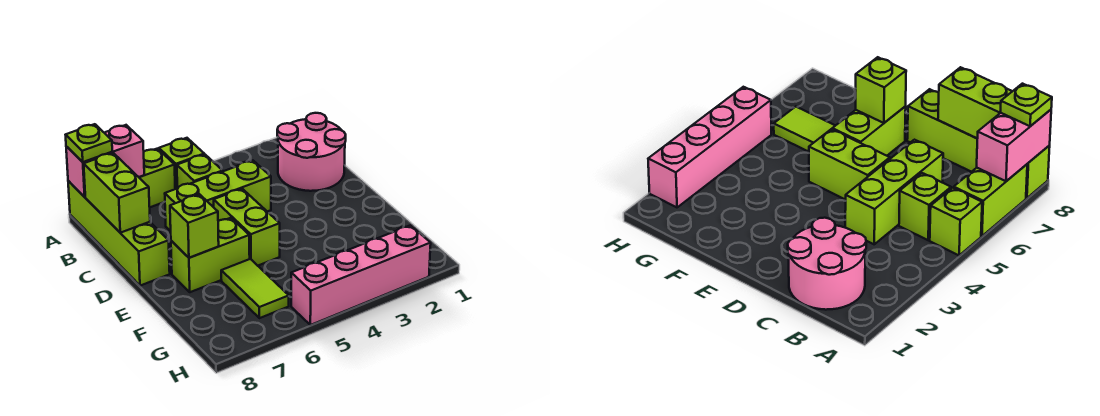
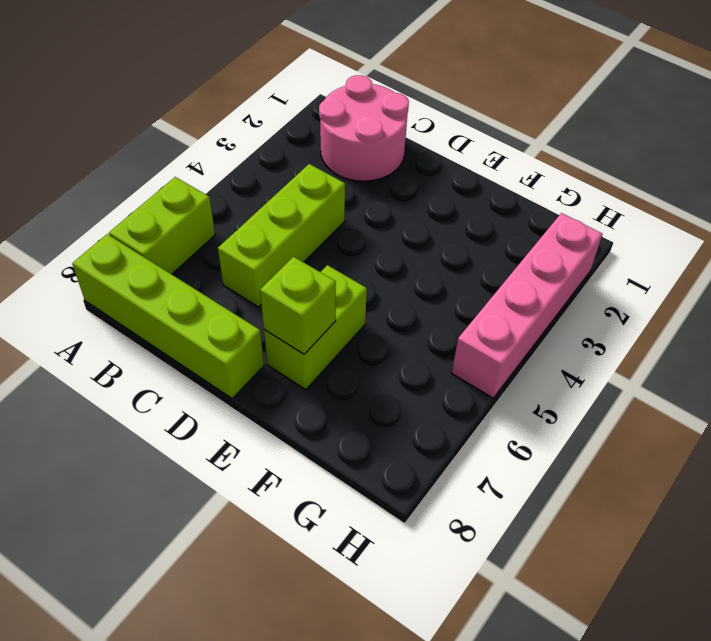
none -> lime brick A5 level 1
none -> lime brick B5 level 1
none -> lime brick D5:E5 level 1

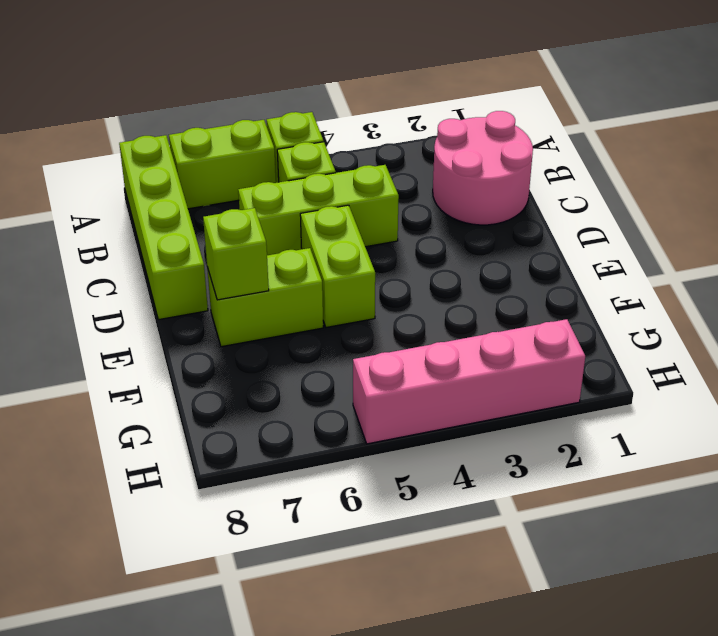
none -> lime tile F6:G6 level 1
none -> pink brick A7:A8 level 2
none -> lime brick B8:C8 level 2

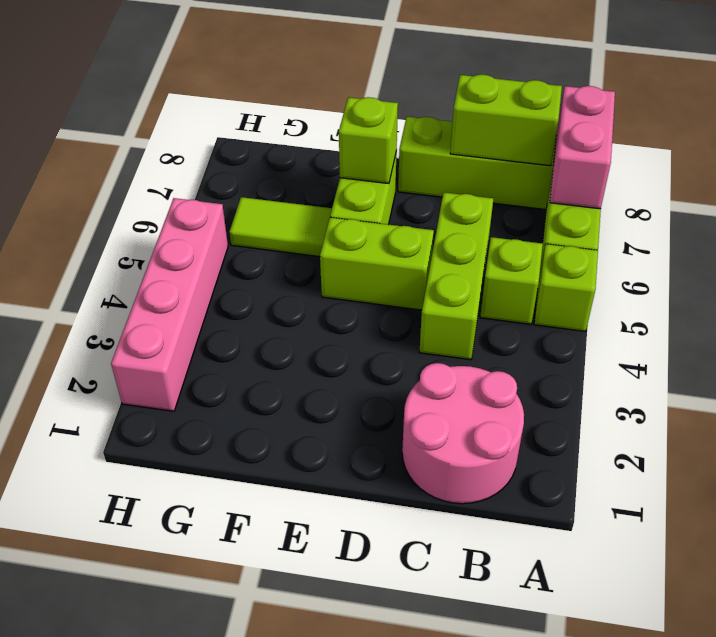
none -> lime plate A8 level 3

